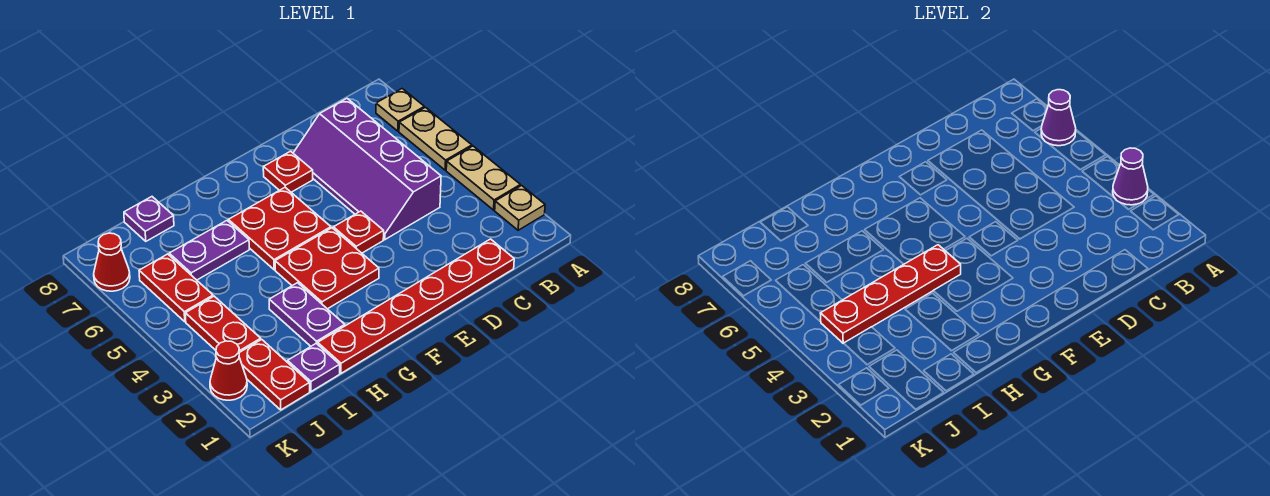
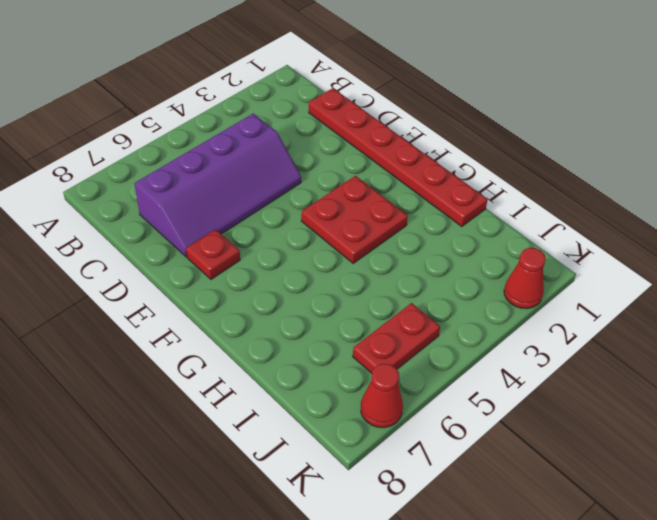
none -> tan plate A2 level 1
none -> tan plate A3:A4 level 1
none -> tan plate A5:A6 level 1

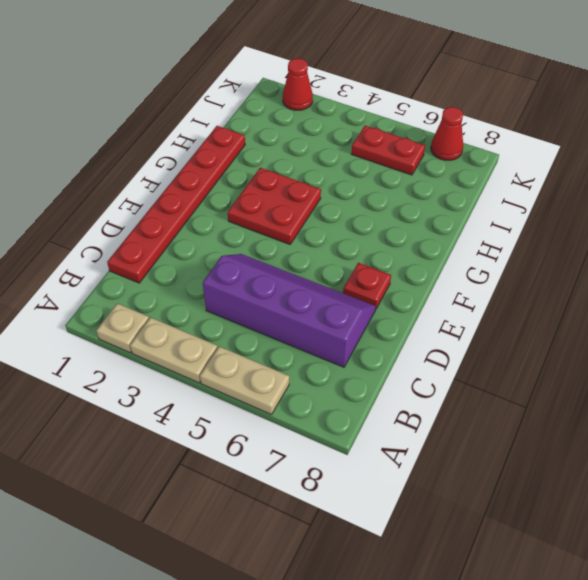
none -> tan plate A7 level 1
none -> red plate E4 level 1
none -> red plate F5:G6 level 1

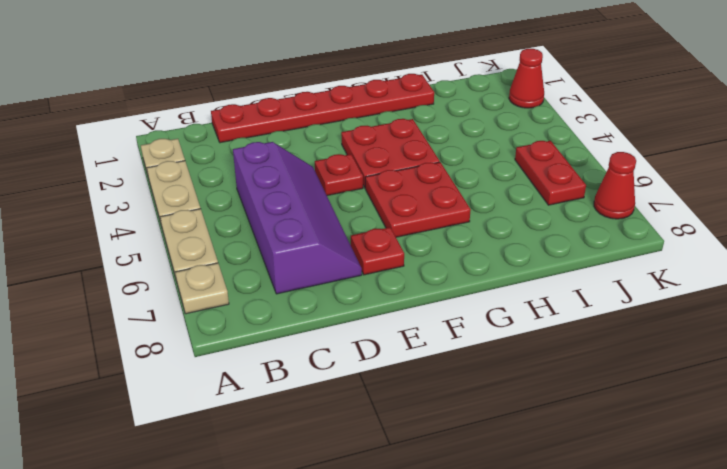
none -> purple plate H2:H3 level 1
none -> purple plate H6:I6 level 1
none -> purple plate I1 level 1

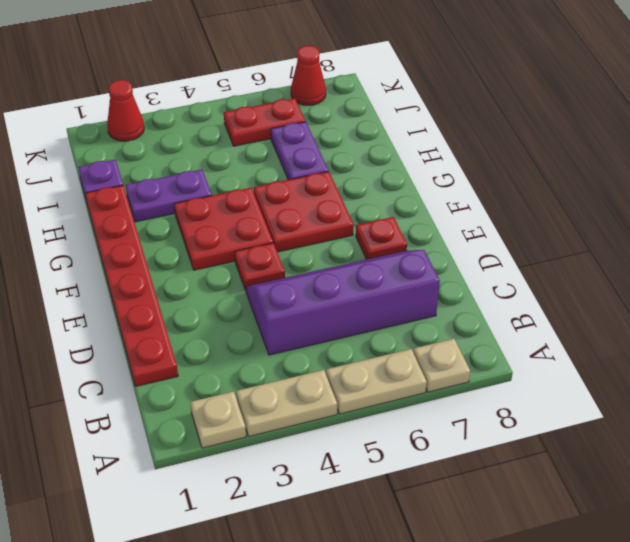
none -> purple plate I8 level 1
none -> red plate J1:J2 level 1
none -> red plate J3:J4 level 1

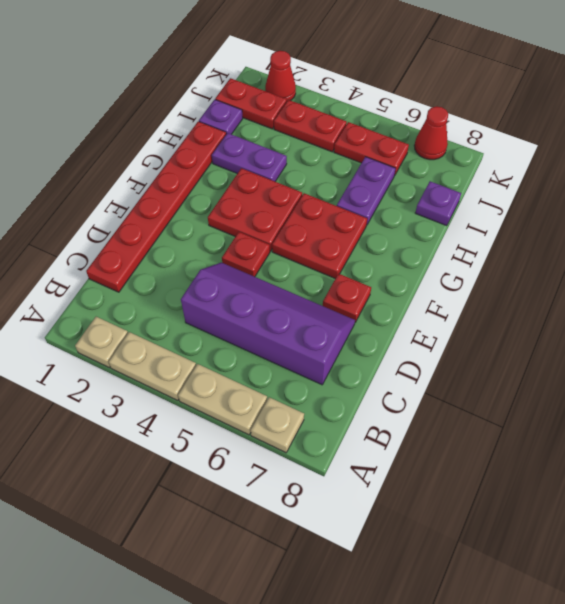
none -> purple cone A3 level 2
none -> purple cone A6 level 2
none -> red plate G4:J4 level 2

